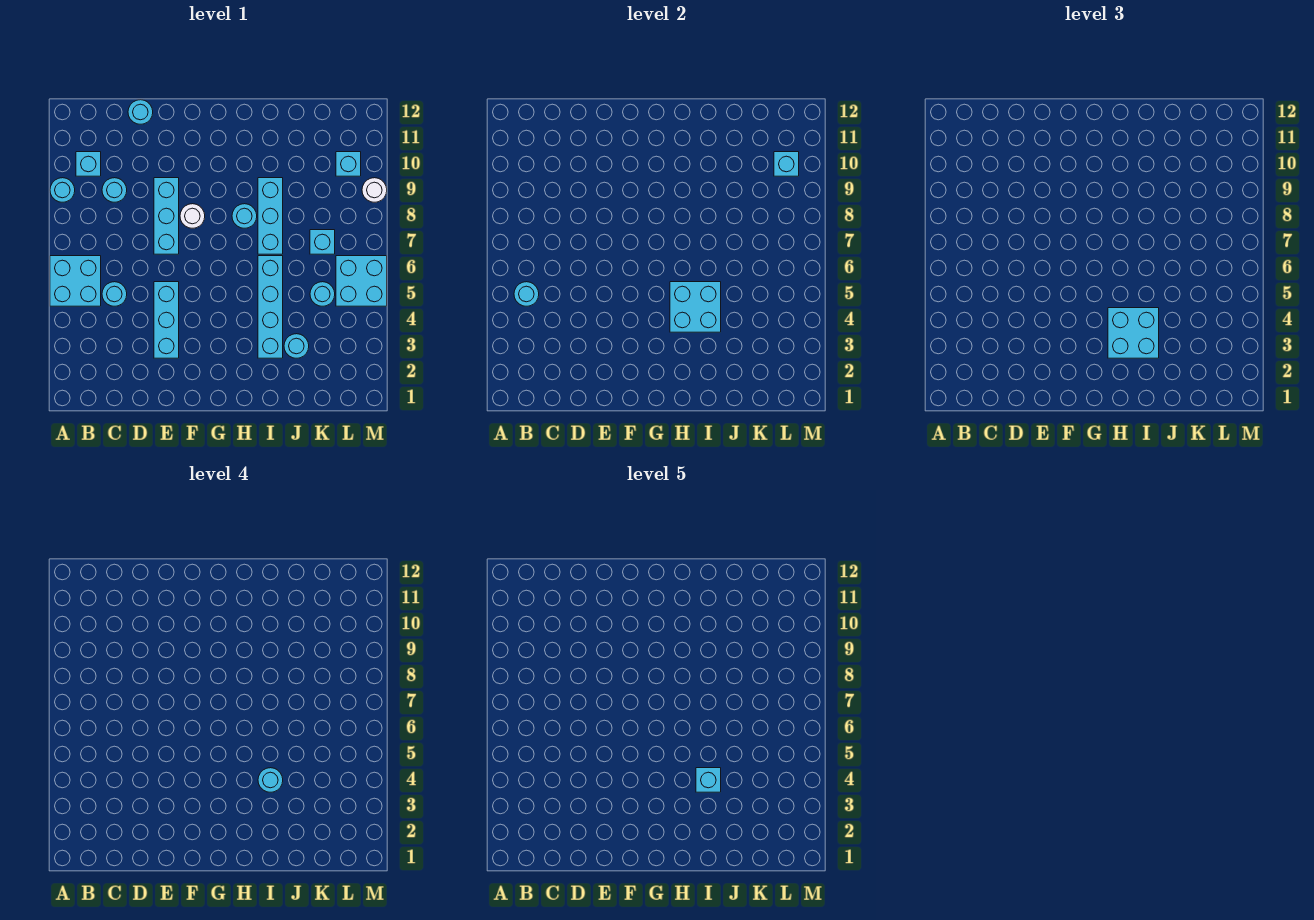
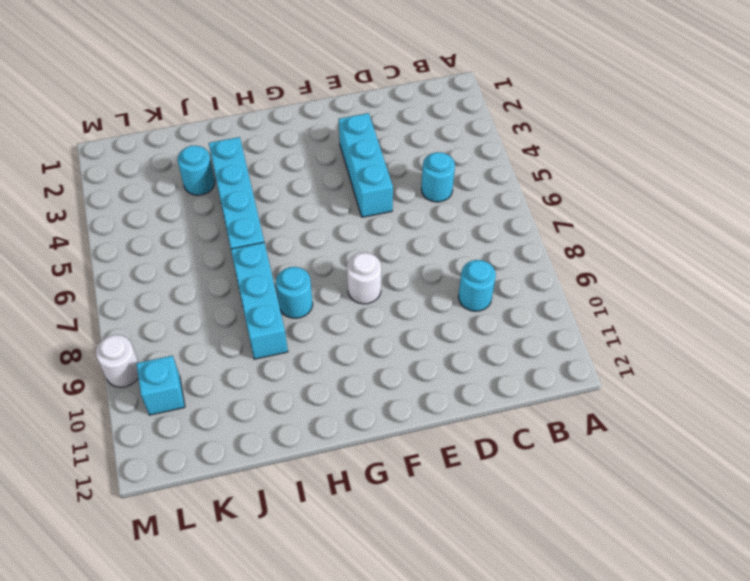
none -> cyan brick A5:B6 level 1
none -> cyan round brick A9 level 1
none -> cyan brick B10 level 1

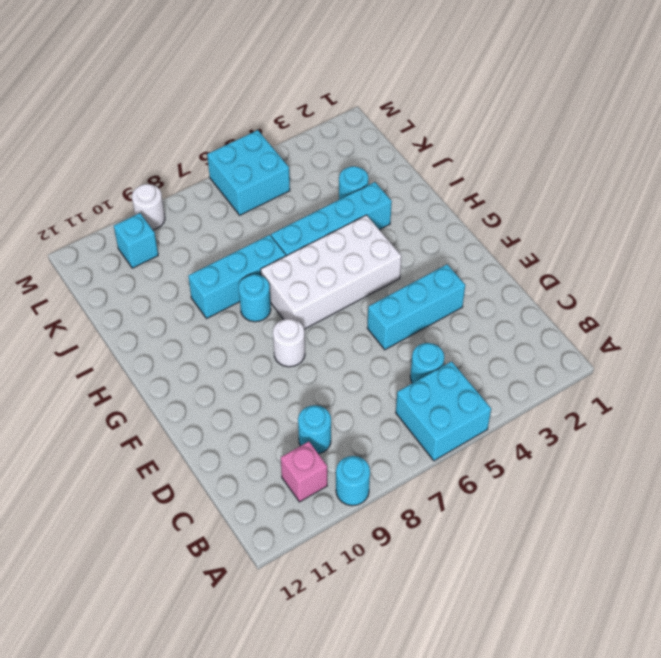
pink brick B10 level 1 -> cyan brick B10 level 1
white brick G4:H7 level 1 -> none
none -> cyan round brick D12 level 1
none -> cyan brick E7:E9 level 1
none -> cyan round brick K5 level 1

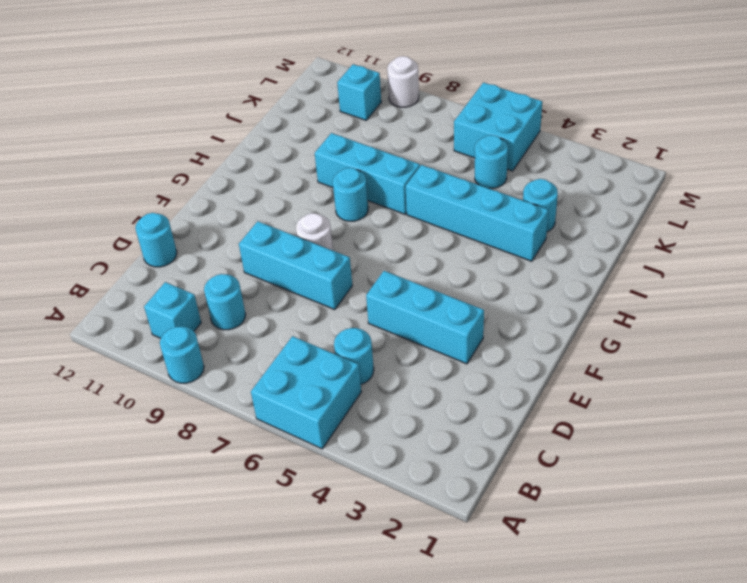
none -> cyan brick K7 level 1
none -> cyan round brick B5 level 2
none -> cyan brick H4:I5 level 2

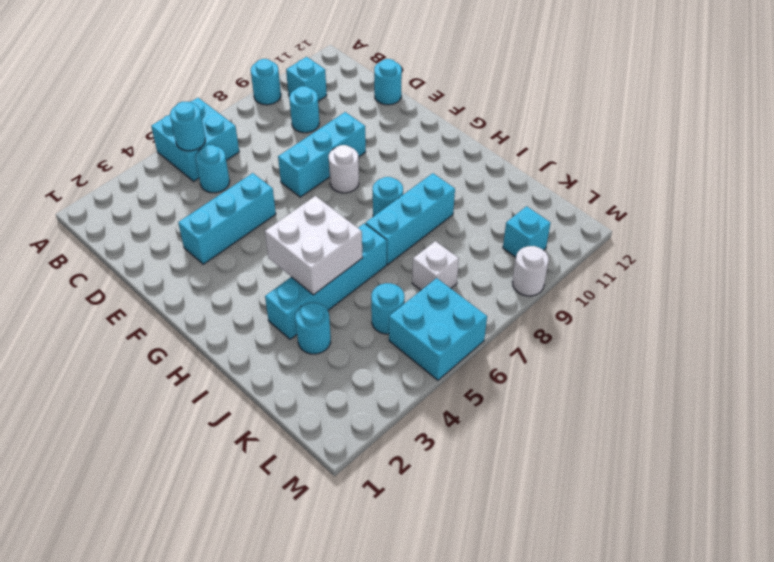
white brick H4:I5 level 2 -> cyan brick H4:I5 level 2
white brick K7 level 1 -> cyan brick K7 level 1
none -> cyan brick L10 level 2
none -> cyan brick H3:I4 level 3
none -> cyan round brick I4 level 4

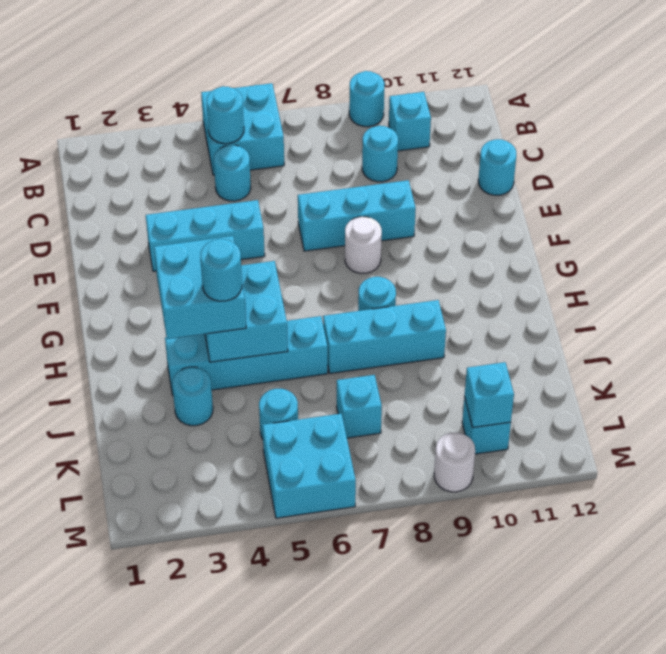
none -> cyan brick I4 level 5

